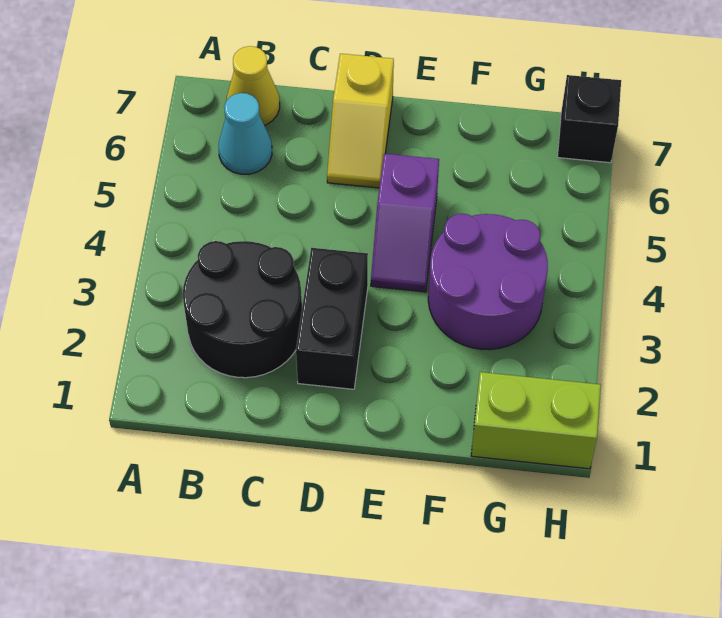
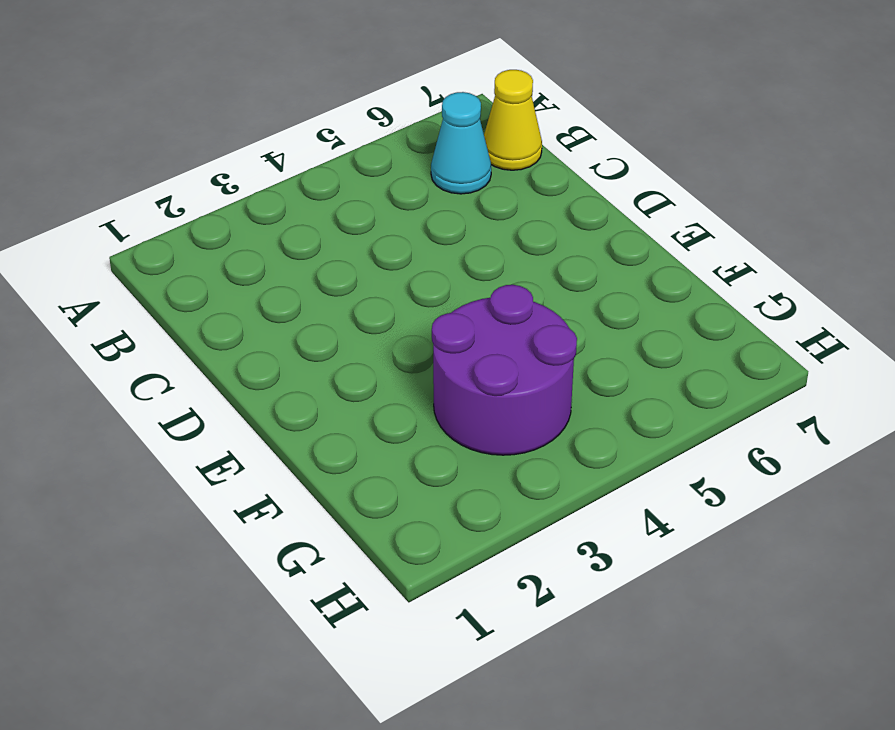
none -> black round brick B2:C3 level 1
none -> black brick D2:D3 level 1

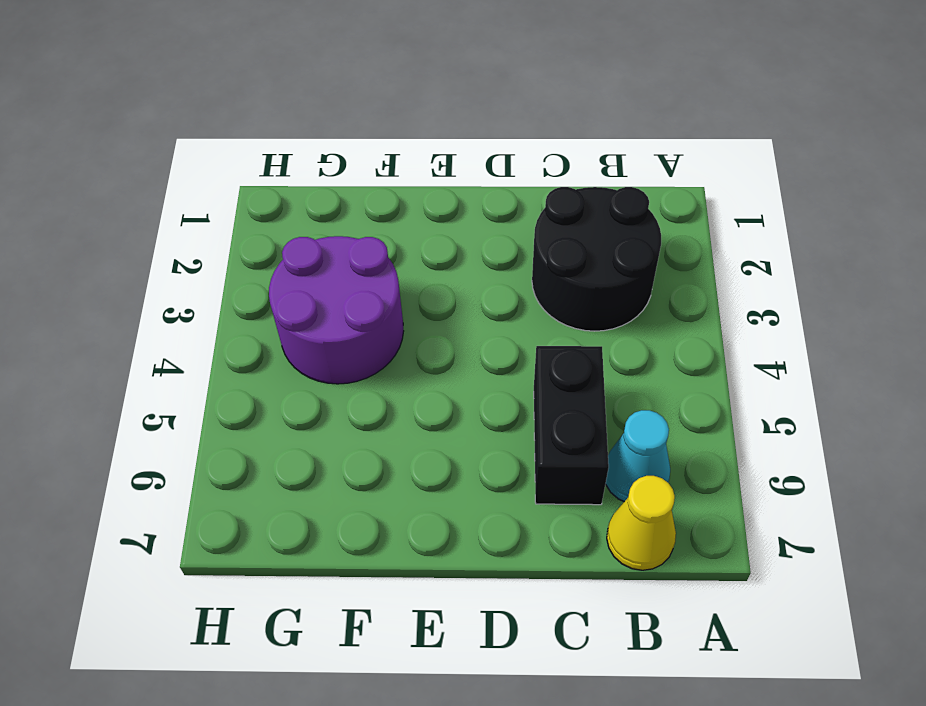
black brick C5:C6 level 1 -> black brick D2:D3 level 1
none -> yellow slope D6:D7 level 1 top 7
none -> purple slope E4:E5 level 1 top 5

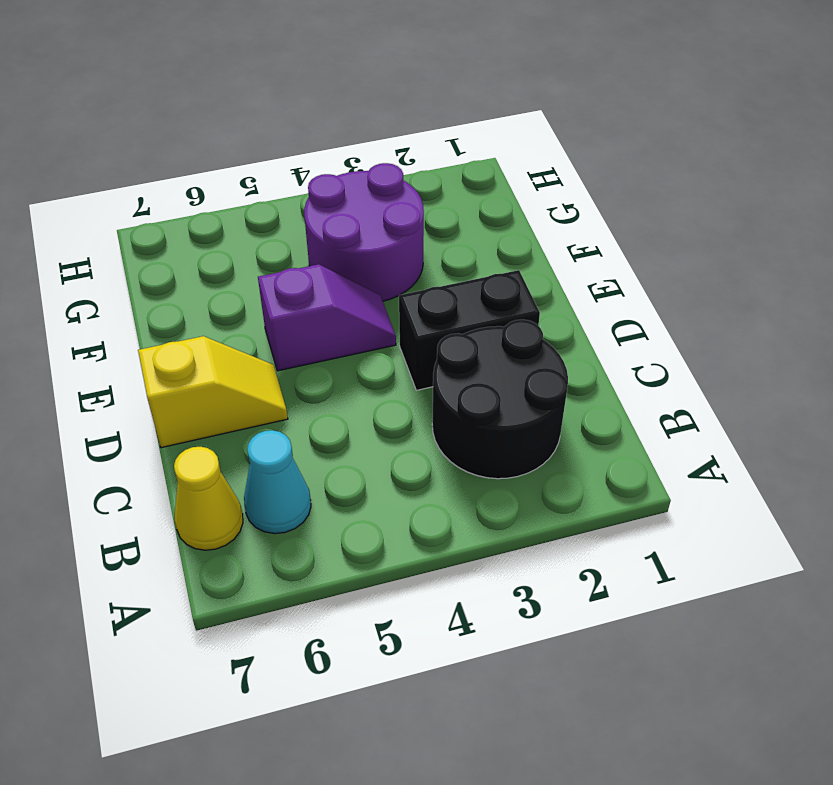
none -> lime brick G1:H1 level 1
none -> black brick H7 level 1

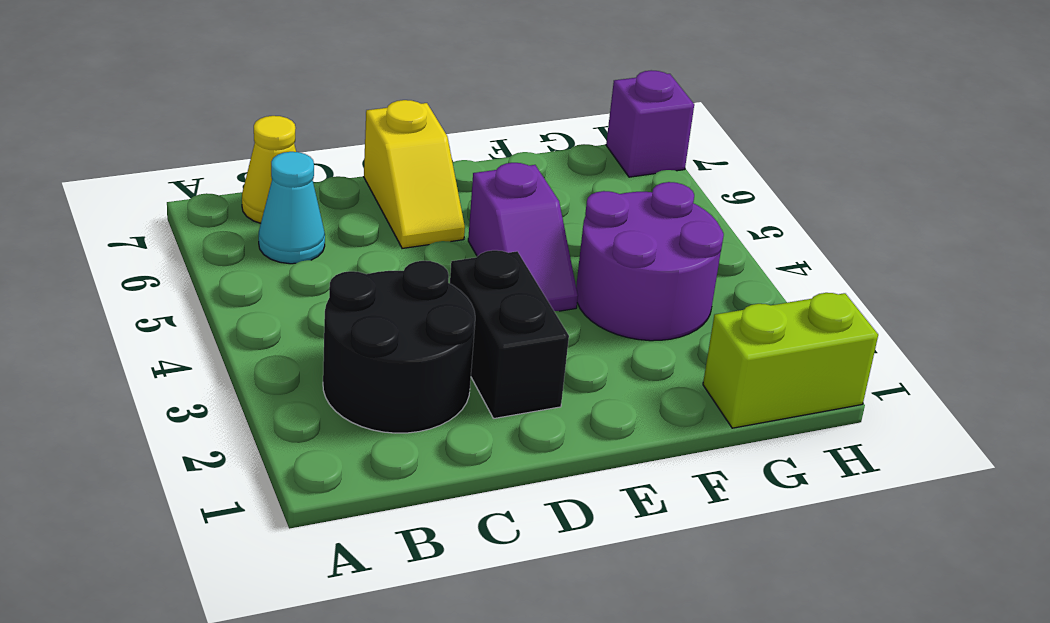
purple brick H7 level 1 -> black brick H7 level 1

